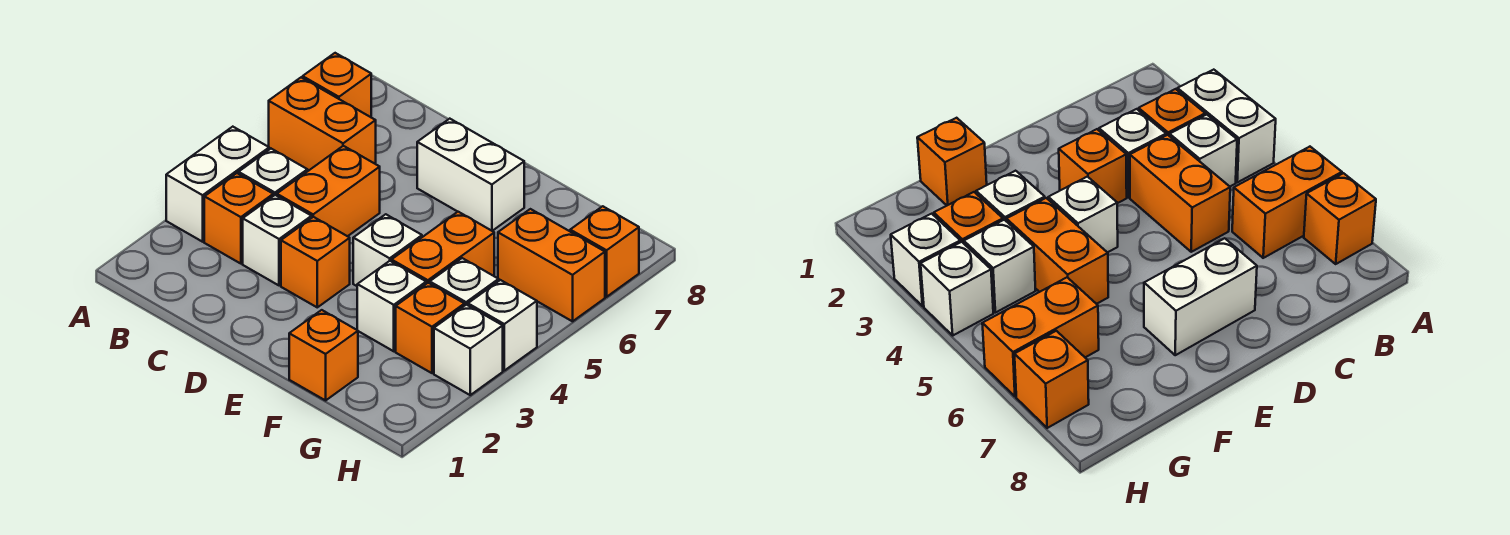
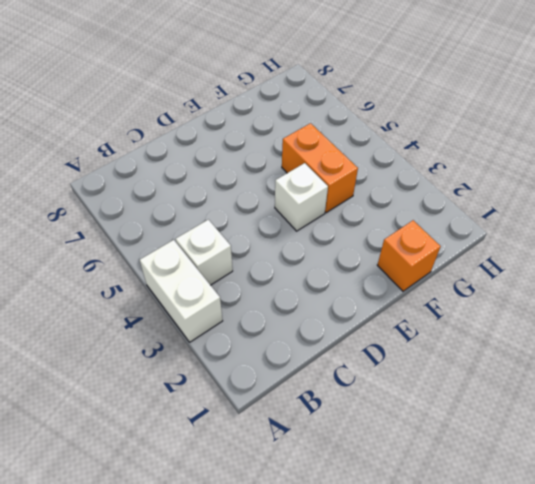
none -> orange brick A6:B6 level 1
none -> orange brick A7 level 1
none -> orange brick B3 level 1

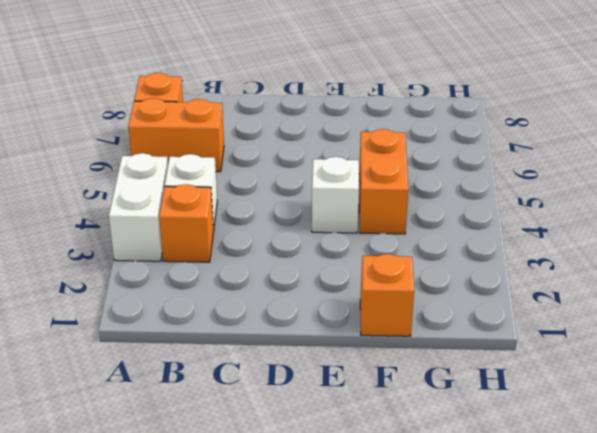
none -> white brick C3 level 1
none -> orange brick C4:C5 level 1
none -> orange brick D3 level 1

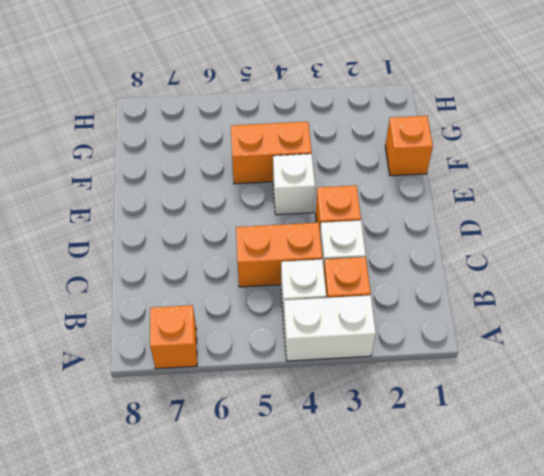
none -> orange brick A6:B6 level 1
none -> white brick D7:E7 level 1
none -> white brick F3 level 1

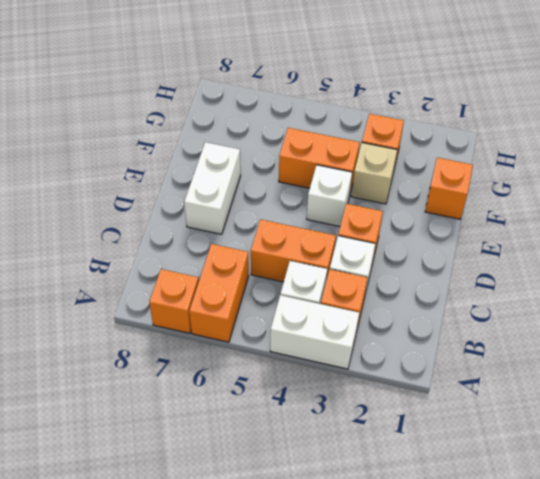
tan brick F3 level 1 -> white brick F3 level 1
none -> white brick G4 level 1
none -> orange brick G6:H6 level 1
none -> white brick H3 level 1

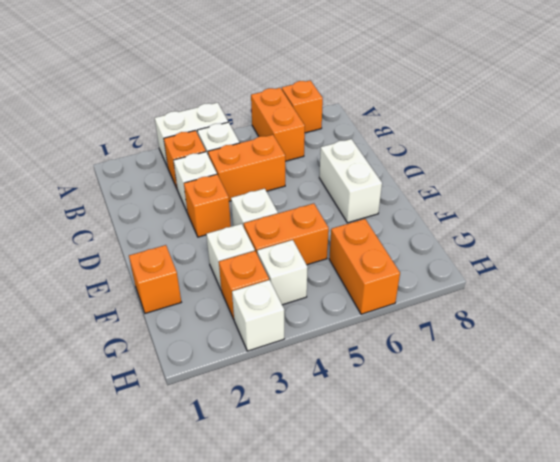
none -> white brick H4 level 1
none -> orange brick H7 level 1

